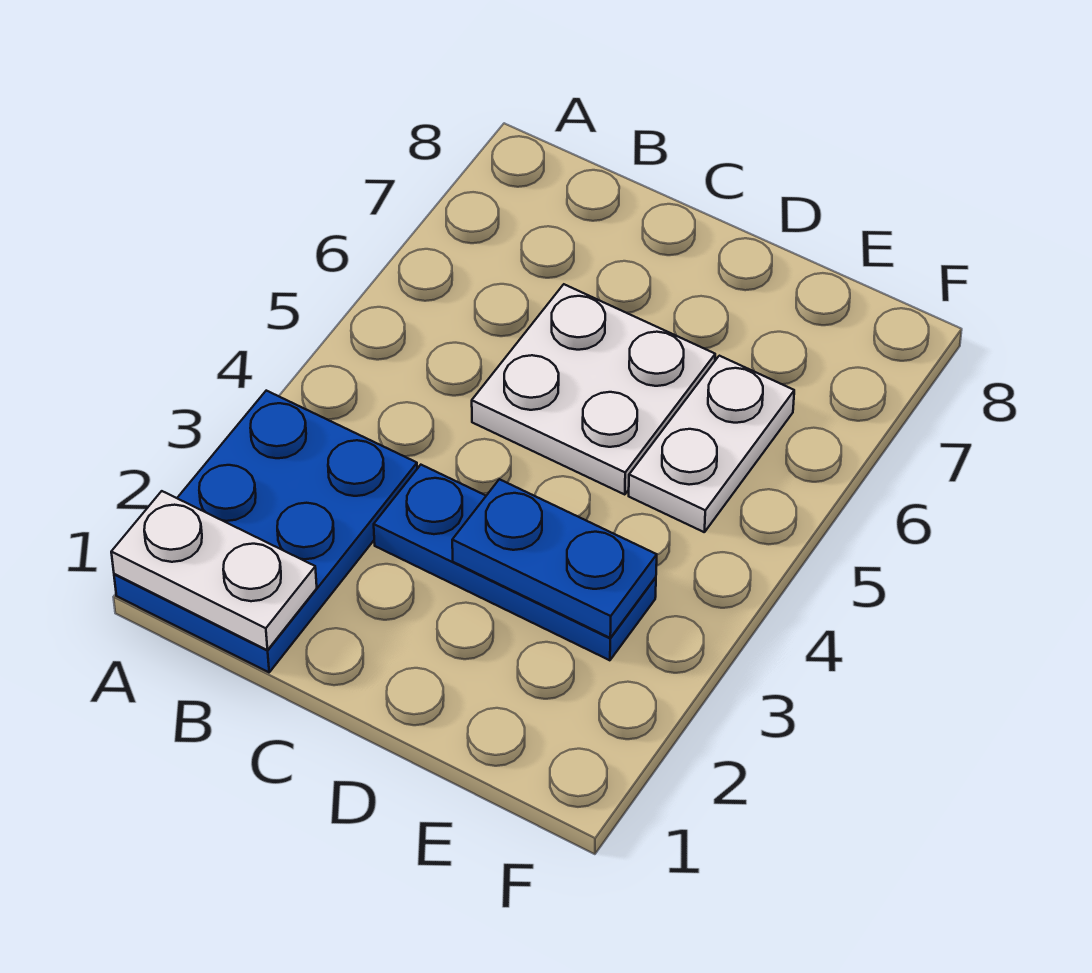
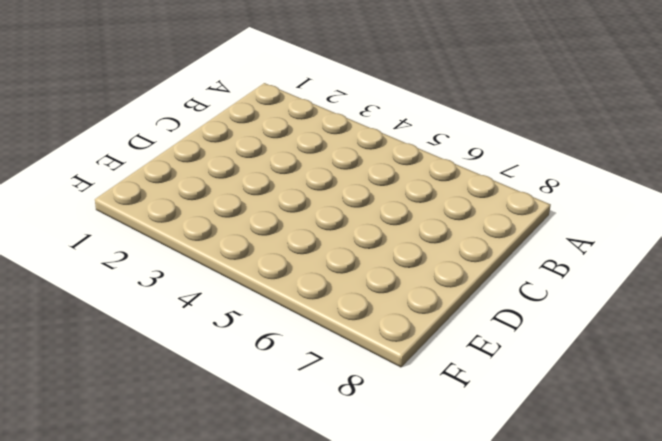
none -> blue plate A1:B3 level 1
none -> blue plate C3:E3 level 1

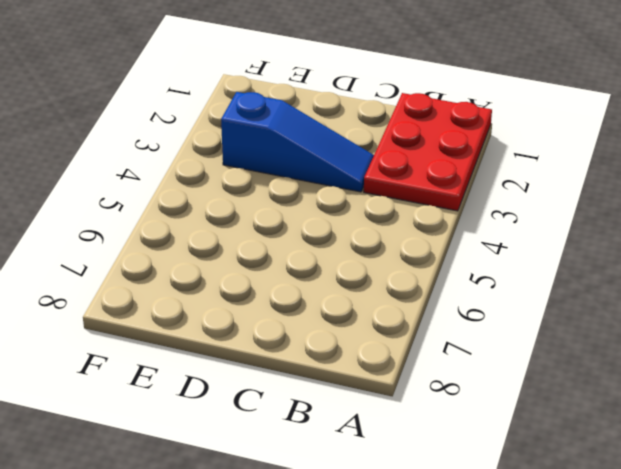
red plate A1:B3 level 1 -> blue plate A1:B3 level 1
blue slope C3:E3 level 1 top E -> blue plate C3:E3 level 1
none -> white plate C5:D6 level 1
none -> white plate E5:E6 level 1

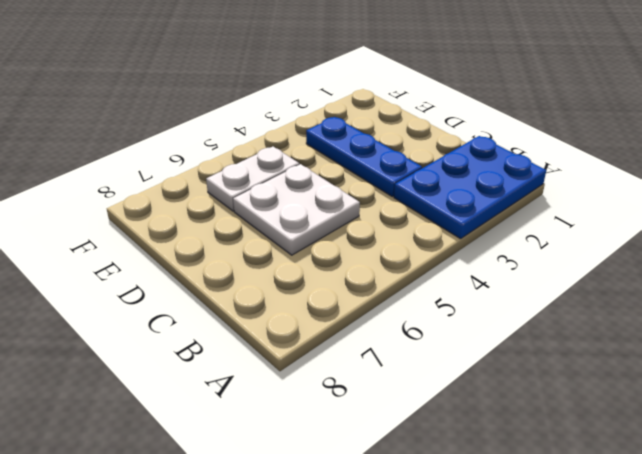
none -> white plate A1:B1 level 2
none -> blue plate D3:E3 level 2

